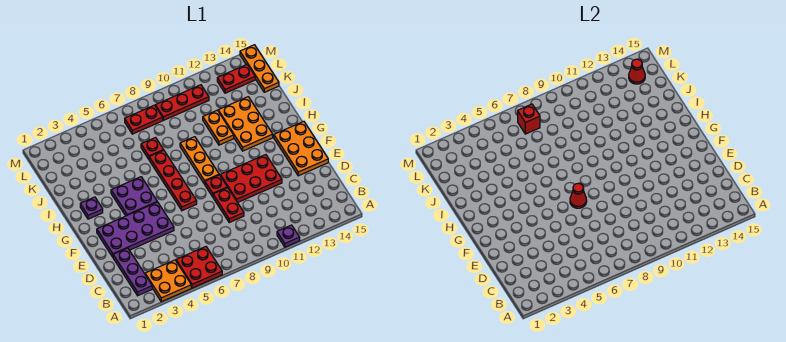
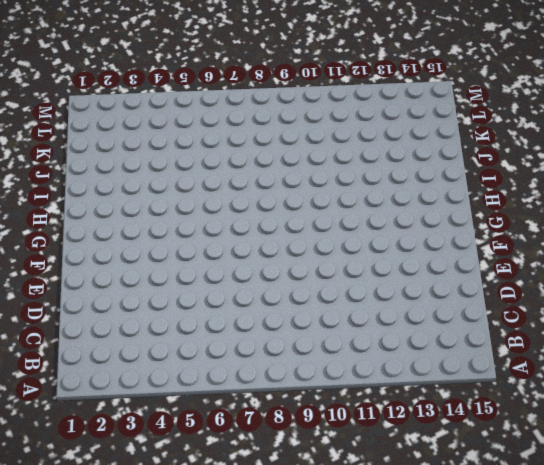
none -> orange plate A3:B4 level 1
none -> red plate A5:B6 level 1
none -> purple plate A11 level 1

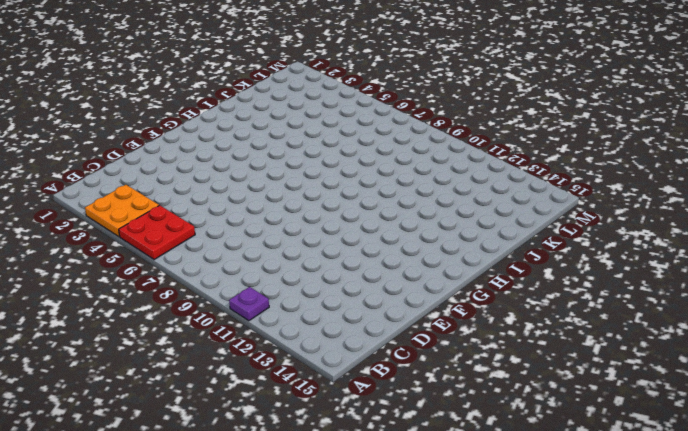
none -> purple plate B2:D2 level 1
none -> red plate D9:E9 level 1
none -> purple plate E2:F5 level 1

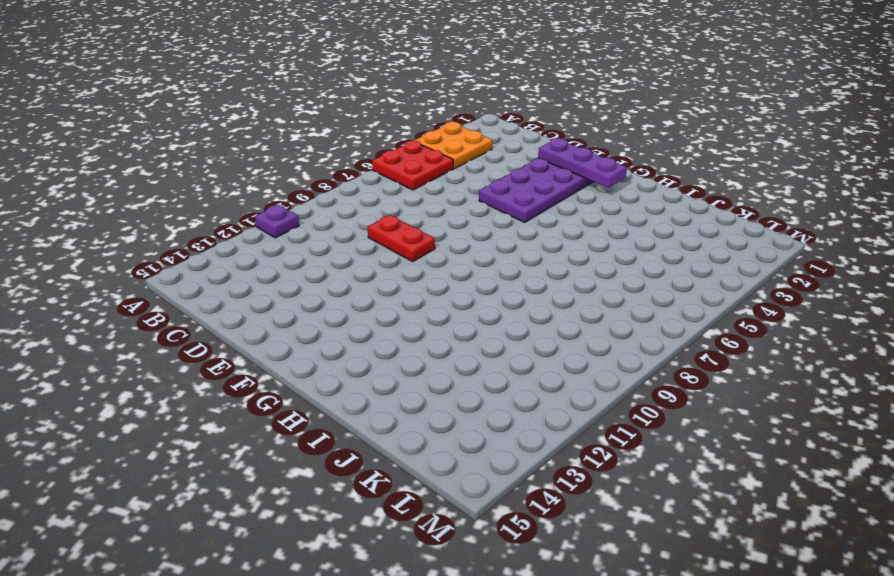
purple plate E2:G2 level 2 -> purple plate B2:D2 level 1
none -> red plate E10:F12 level 1
none -> orange plate E14:G15 level 1
none -> red plate F7:I7 level 1

